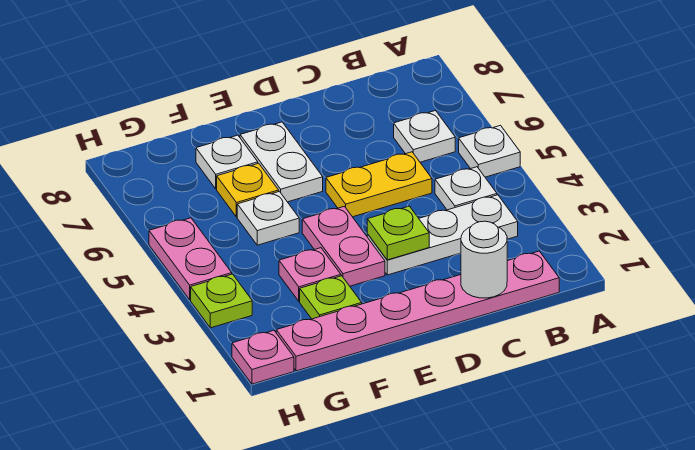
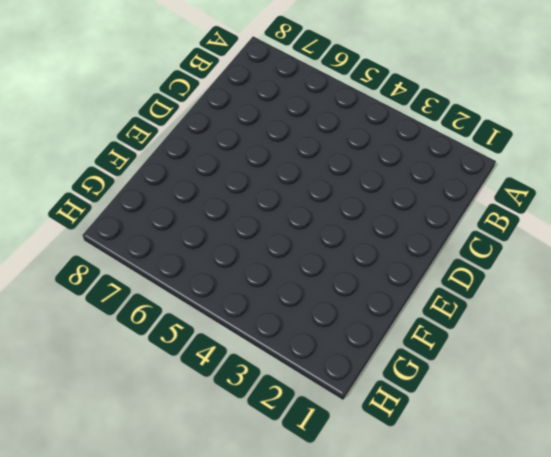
none -> white plate A5 level 1
none -> pink plate B1:G1 level 1
none -> white plate B3:D3 level 1

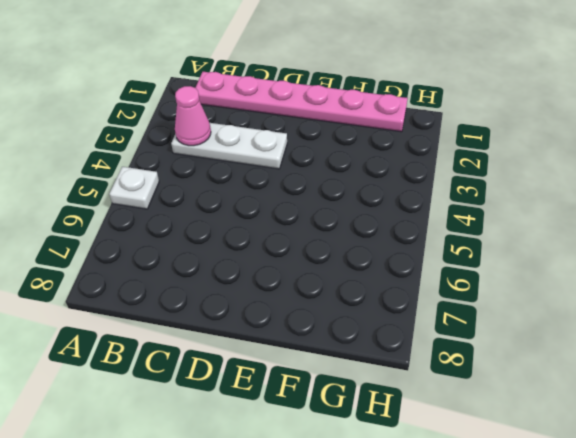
pink cone B3 level 2 -> none
none -> white plate B4 level 1
none -> white plate B6 level 1
none -> yellow plate C5:D5 level 1

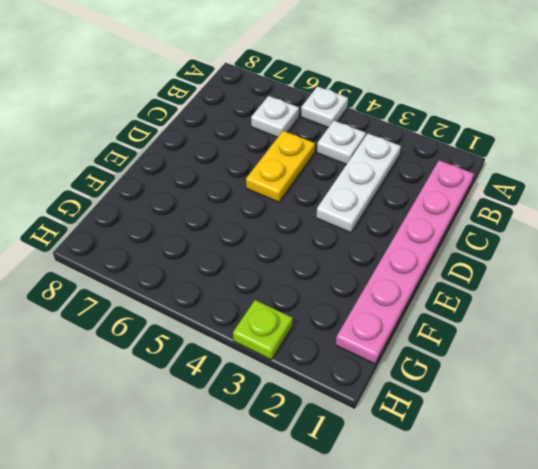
none -> pink plate E3:E4 level 1
none -> white plate E6:E7 level 1
none -> lime plate F2 level 1

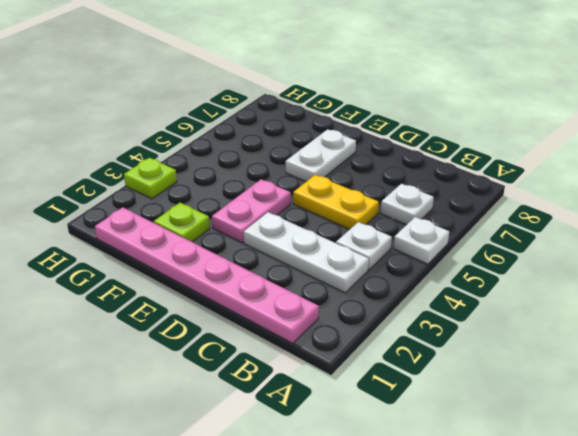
none -> pink plate F3 level 1
none -> white plate F5 level 1
none -> yellow plate F6 level 1

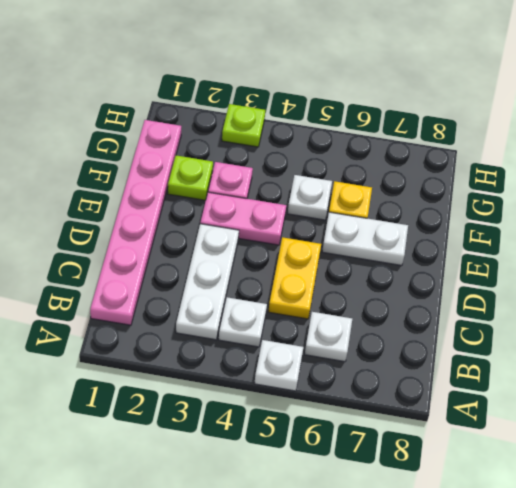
none -> white plate F7 level 1
none -> pink plate H1 level 1
none -> pink plate H4:H5 level 1

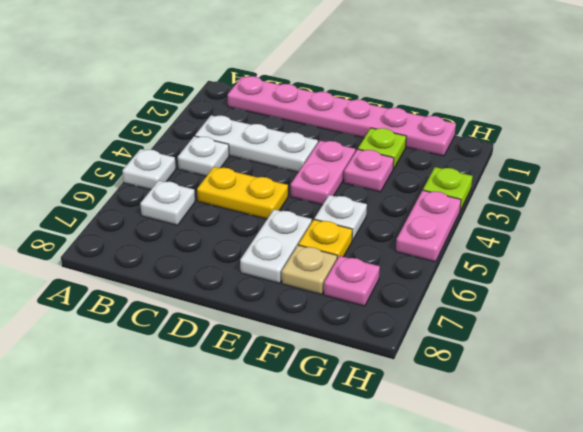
tan plate F7 level 1 -> white plate F7 level 1
pink plate G7 level 1 -> pink plate H1 level 1
none -> white round brick C1 level 2
none -> lime plate D3 level 2

